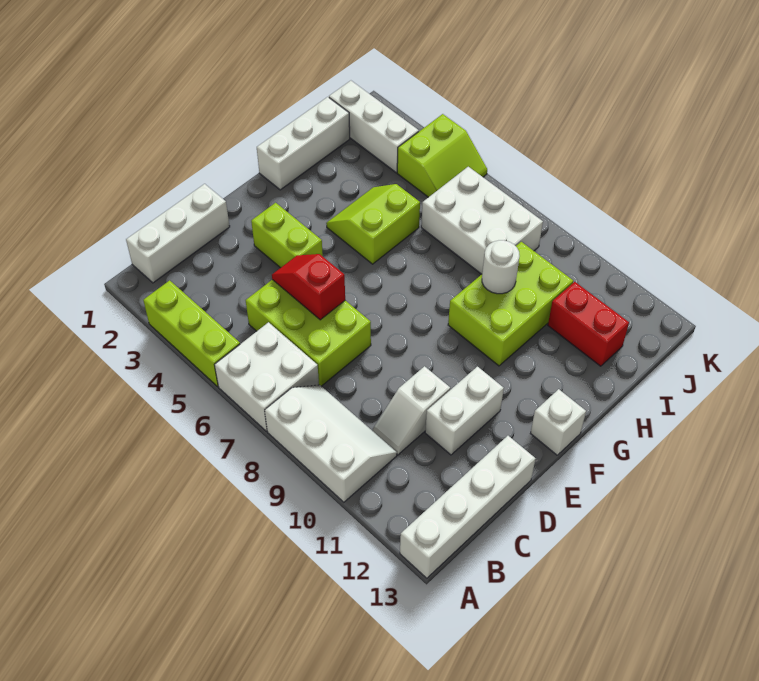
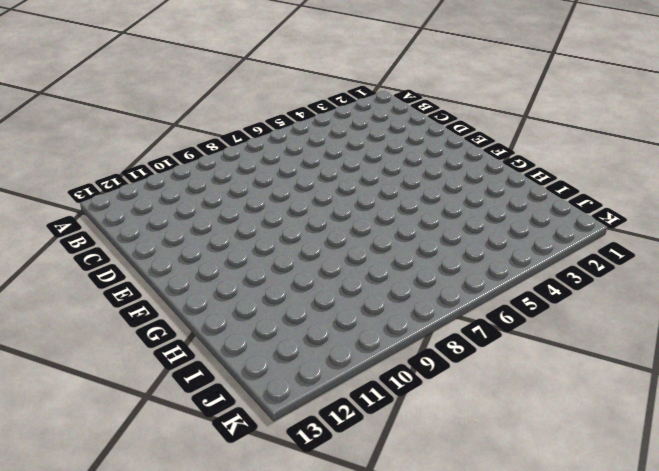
none -> lime brick A3:A5 level 1
none -> white brick A6:B7 level 1
none -> white slope A8:B10 level 1 top A

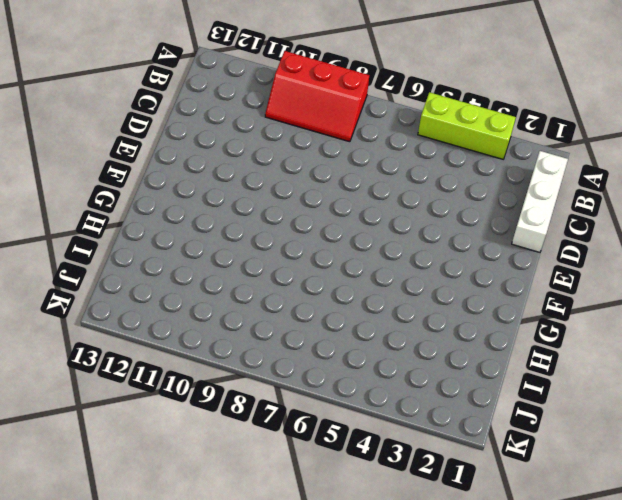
red slope A8:B10 level 1 top A -> white slope A8:B10 level 1 top A
none -> white brick A6:B7 level 1
none -> white brick A13:D13 level 1
none -> lime brick C5:D7 level 1

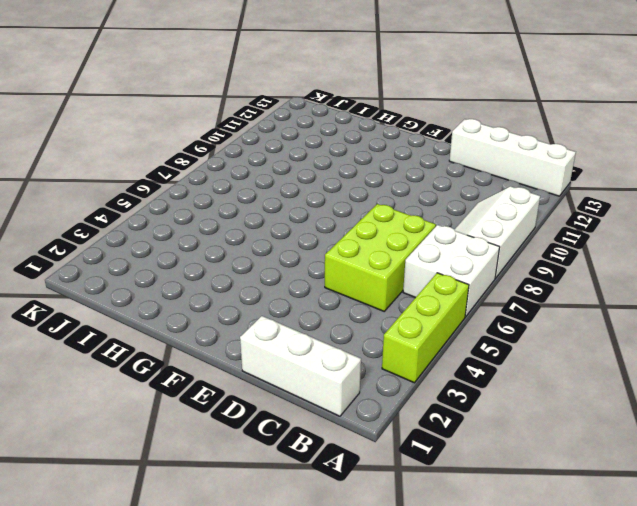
none -> white slope C10:D10 level 1 top D
none -> white brick D11:E11 level 1
none -> lime brick E3:E4 level 1

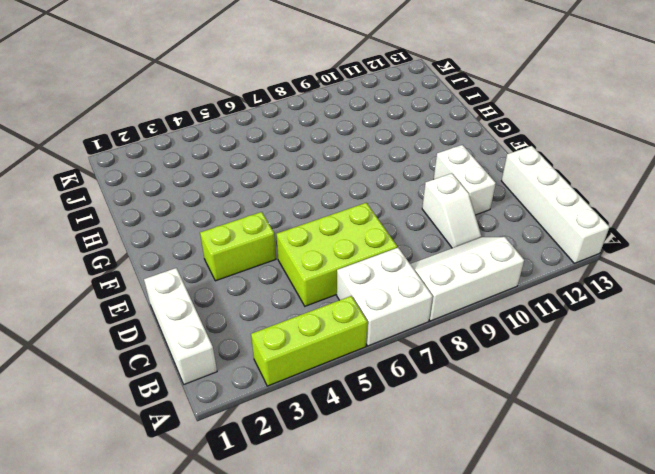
none -> white brick F13 level 1
none -> white brick G1:I1 level 1
none -> lime slope G4:H5 level 1 top 5

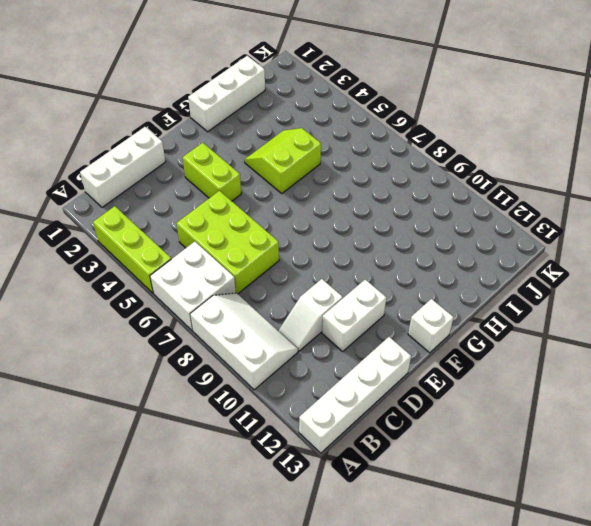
none -> lime brick G9:I10 level 1
none -> white brick I6:J8 level 1
none -> red brick I11:I12 level 1

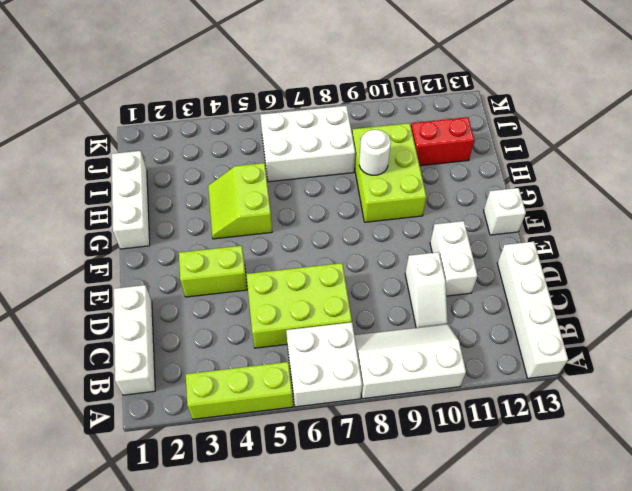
none -> white brick J1:J3 level 1
none -> lime slope J4:K5 level 1 top 4
none -> red slope D5:D6 level 2 top 6

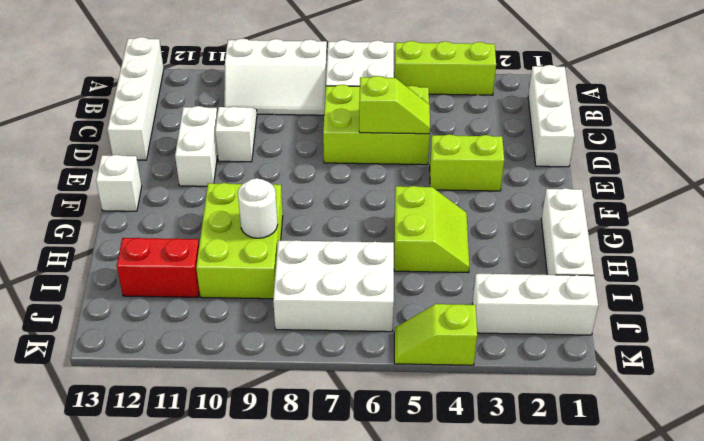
lime slope D5:D6 level 2 top 6 -> red slope D5:D6 level 2 top 6
lime slope K4:K5 level 1 top 4 -> lime slope J4:K5 level 1 top 4

